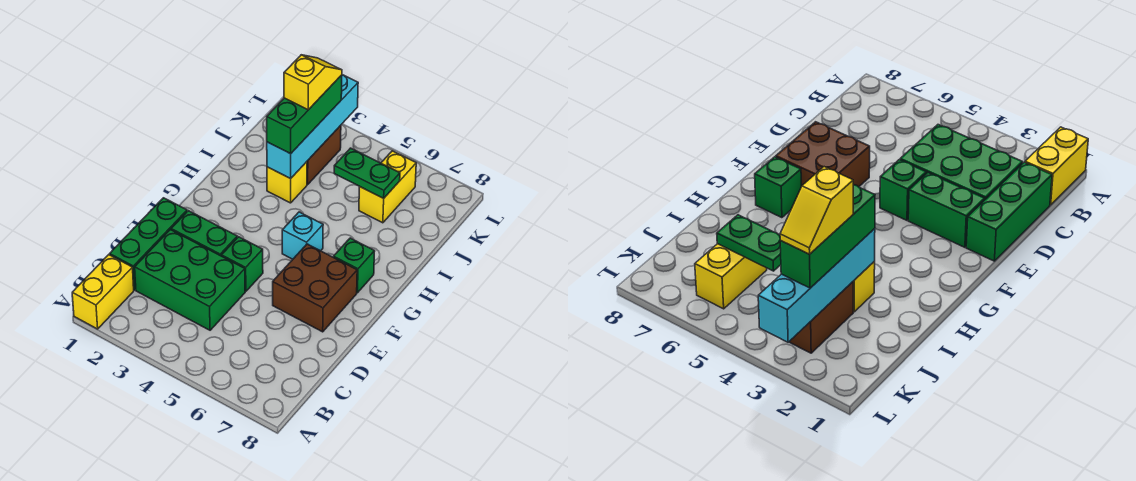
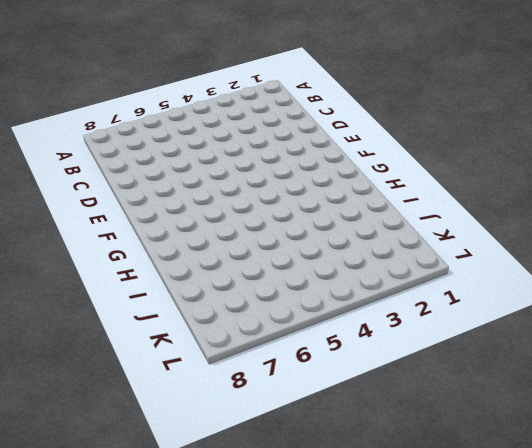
none -> yellow brick A1:B1 level 1
none -> green brick C1:E1 level 1
none -> green brick C2:D4 level 1

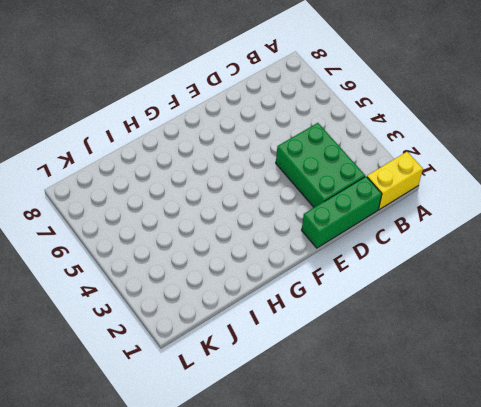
none -> green brick E2:E3 level 1
none -> green brick E4 level 1
none -> brown brick E6:F7 level 1

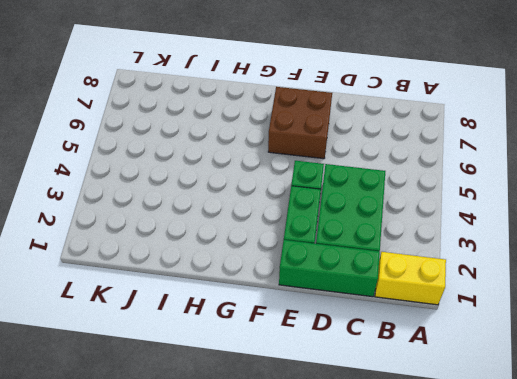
none -> cyan brick G5 level 1
none -> green brick G7 level 1
none -> yellow brick I3 level 1

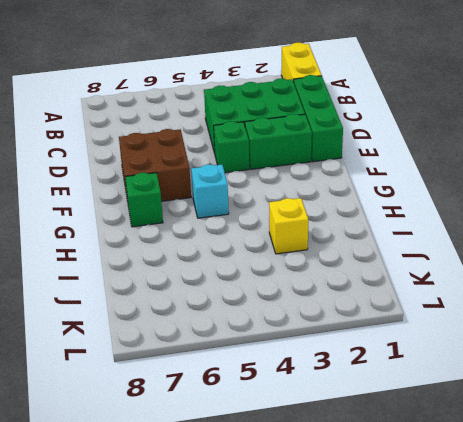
none -> brown brick J3:K3 level 1
none -> yellow brick J6:K6 level 1
none -> cyan brick I3:L3 level 2

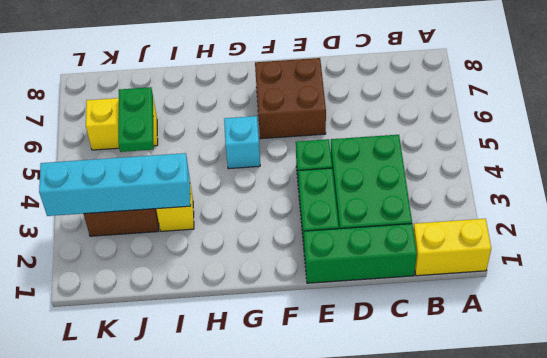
none -> green brick G7 level 1
none -> green brick I3:K3 level 3
none -> yellow slope J3:K3 level 4 top J

